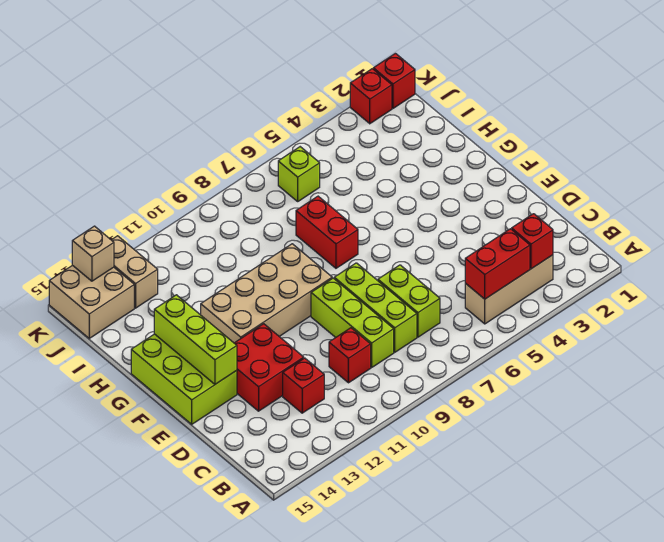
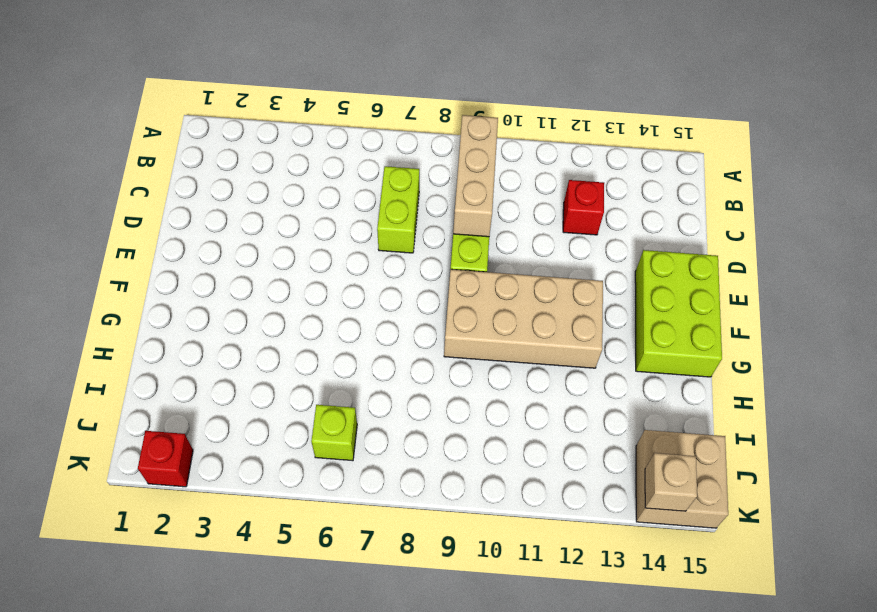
tan brick B9:D9 level 2 -> tan brick B3:B5 level 1
none -> lime brick C8:E8 level 1
none -> red brick C10 level 1
none -> red brick D12:E13 level 1

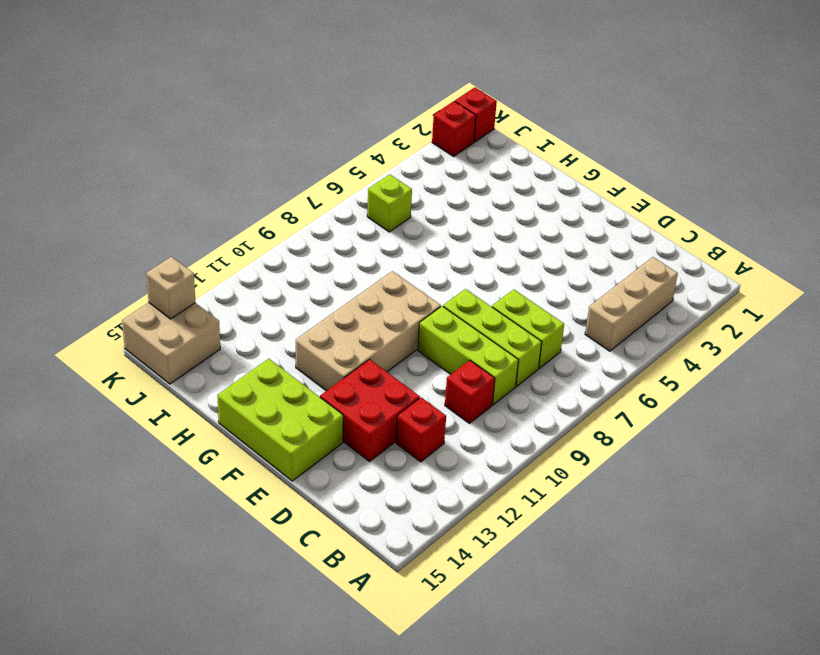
none -> red brick G7:H7 level 1
none -> tan brick J13:K13 level 1
none -> red brick B3 level 2

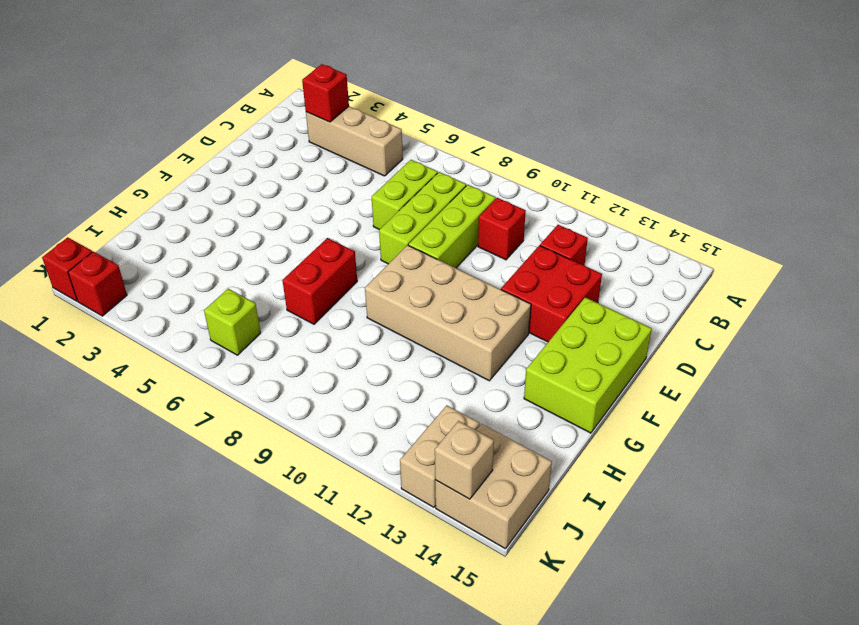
none -> red brick B4:B5 level 2
none -> lime brick E14:G14 level 2

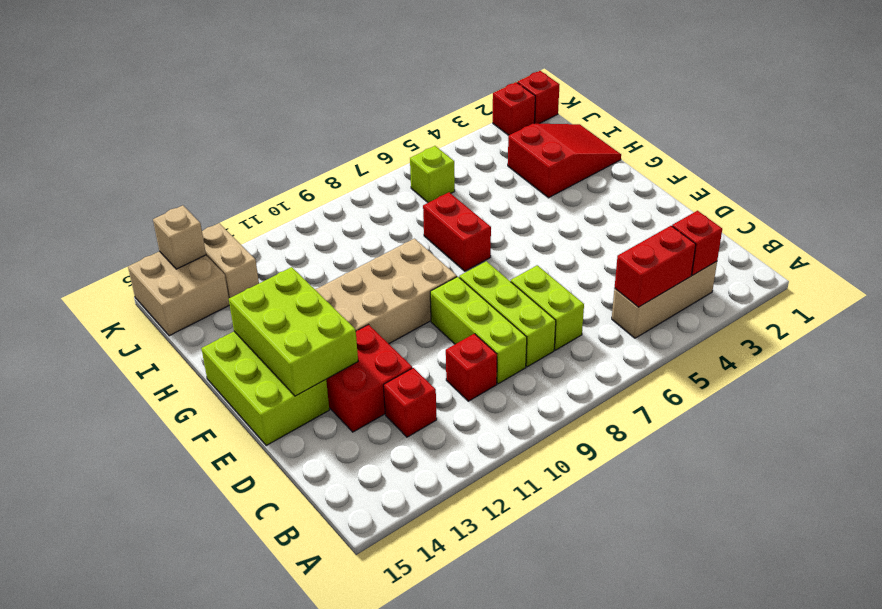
lime brick E13:G14 level 2 -> lime brick E14:G14 level 2
red slope H1:I3 level 1 top 3 -> none

